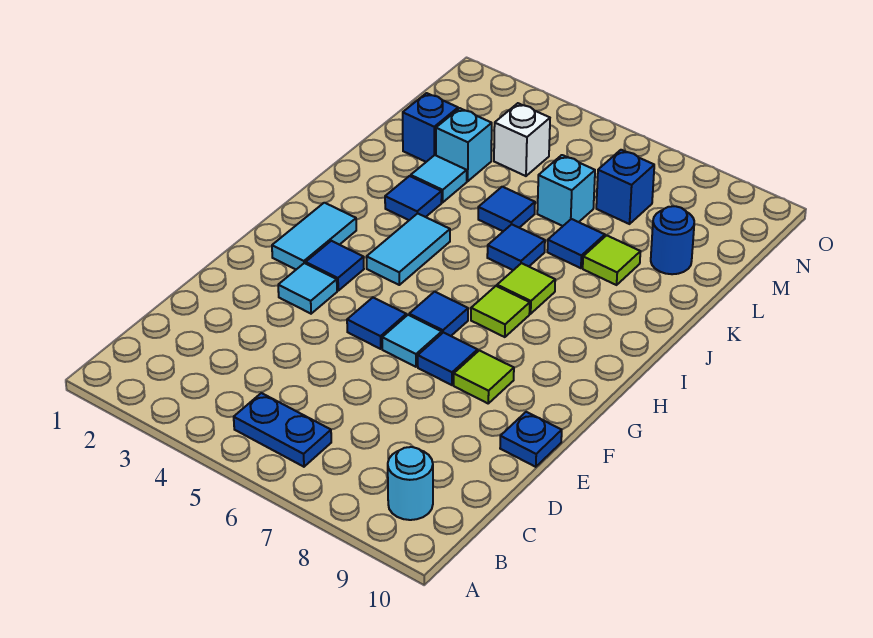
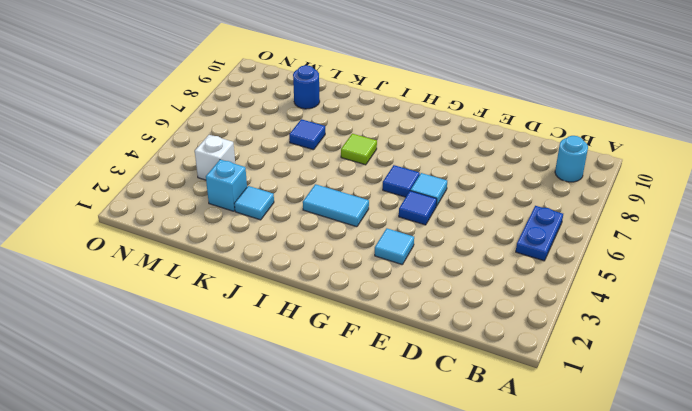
none -> blue plate E10 level 1
none -> blue tile F7 level 1
none -> lime tile F8 level 1

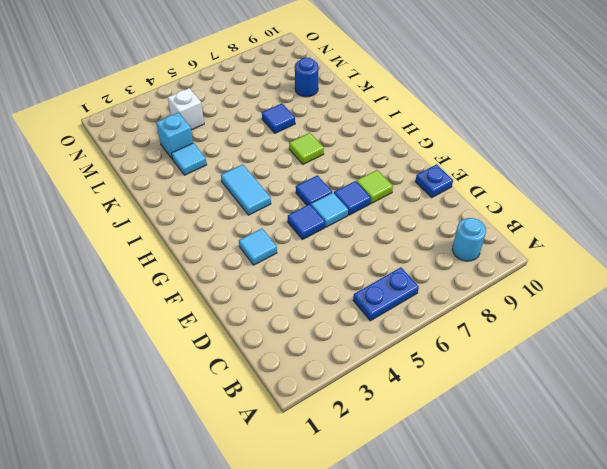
none -> cyan tile G2:H2 level 1
none -> blue tile G3 level 1
none -> lime tile H7 level 1

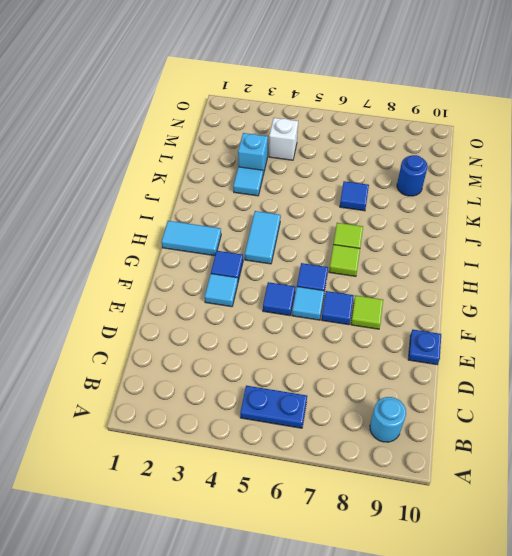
cyan tile H1:H2 level 1 -> cyan tile G2:H2 level 1
none -> blue tile J3 level 1
none -> blue tile J6 level 1
none -> blue tile K5 level 1

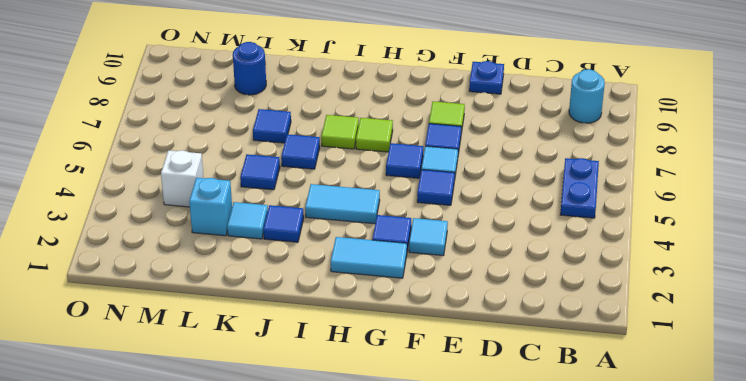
none -> lime tile K8 level 1
none -> blue brick L2 level 1
none -> cyan brick L6 level 1

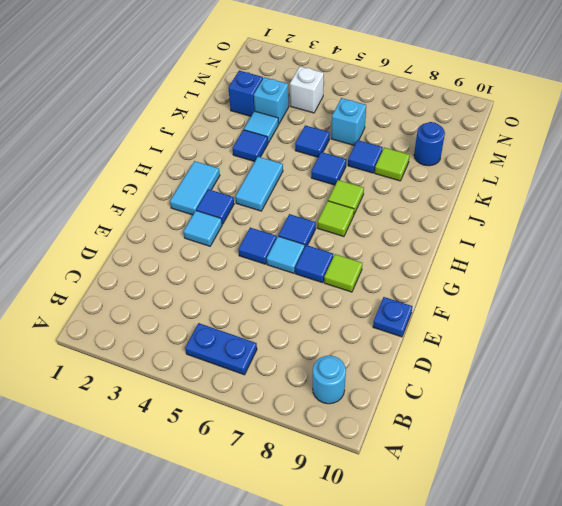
none -> blue brick M7 level 1

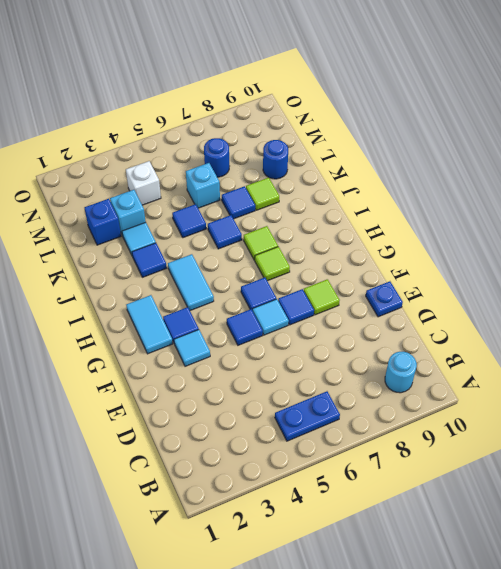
blue round brick M7 level 1 -> blue brick M7 level 1

